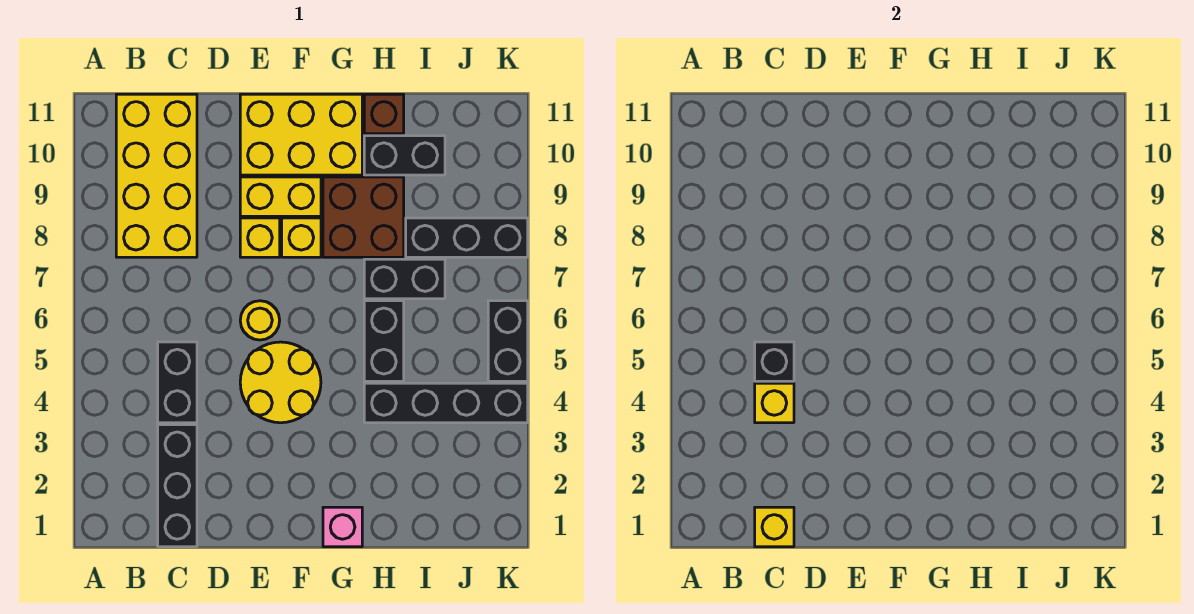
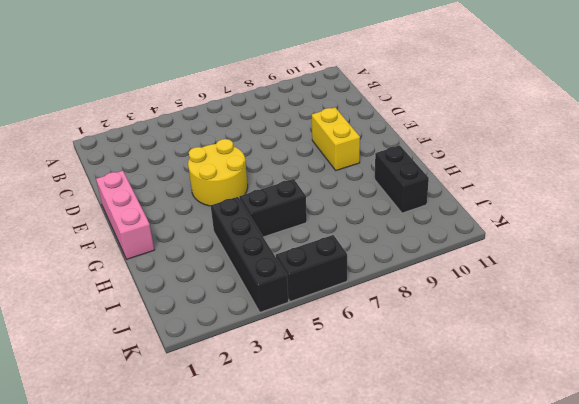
pink brick E1:G1 level 1 -> pink brick G1 level 1
none -> yellow brick B8:C11 level 1
none -> black brick C1:C3 level 1
none -> black brick C4:C5 level 1

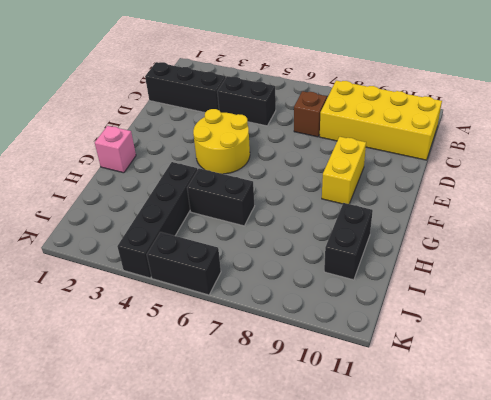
brown brick C7 level 1 -> brown brick H11 level 1
none -> yellow round brick E6 level 1
none -> yellow brick E8 level 1
none -> yellow brick E10:G11 level 1

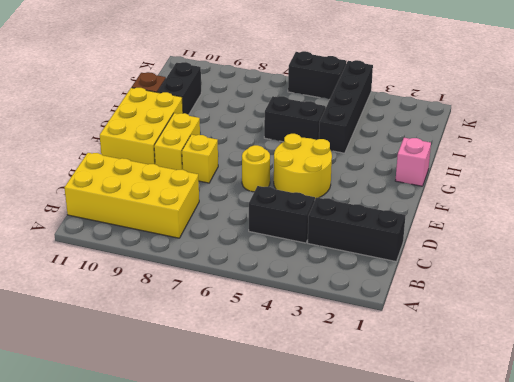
none -> yellow brick F8 level 1
none -> brown brick G8:H9 level 1
none -> black brick H7:I7 level 1

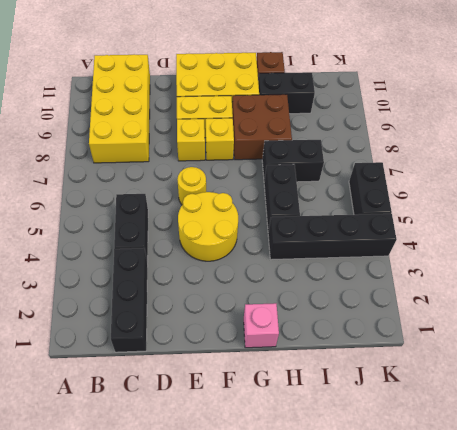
none -> black brick I8:K8 level 1
none -> yellow brick C1 level 2
none -> yellow brick C4 level 2

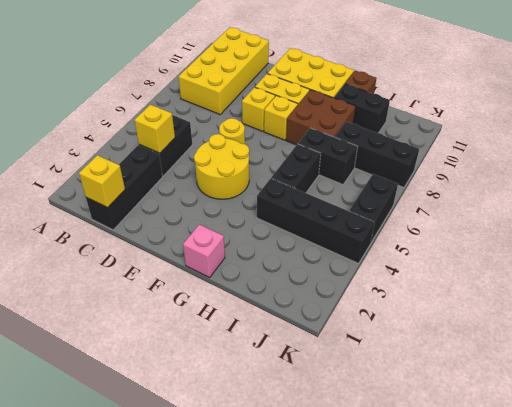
none -> black brick C5 level 2

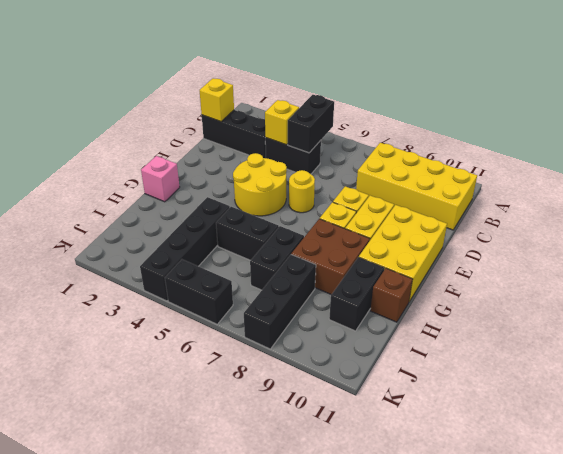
black brick B5:C5 level 2 -> black brick C5 level 2

